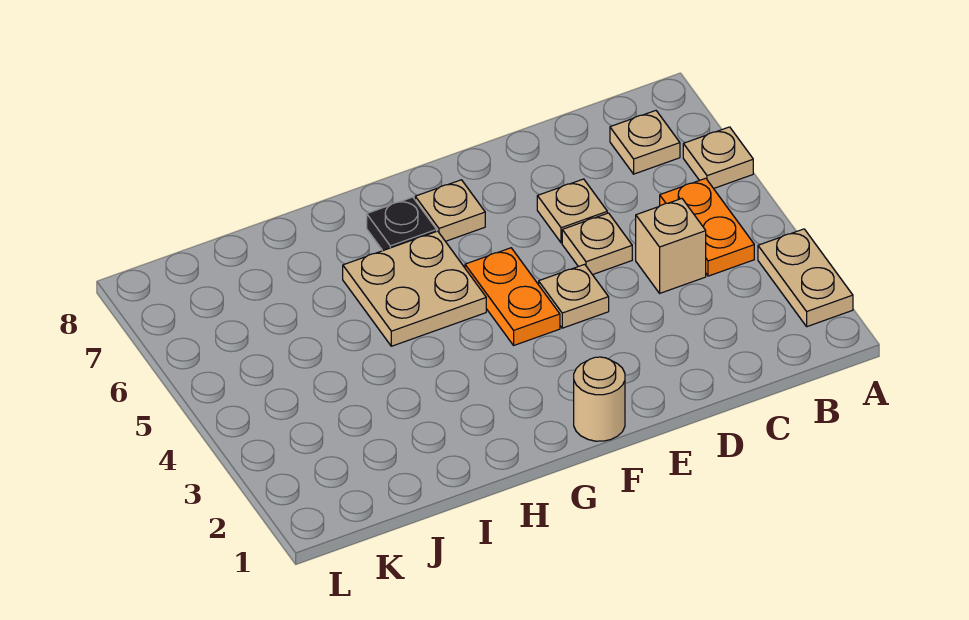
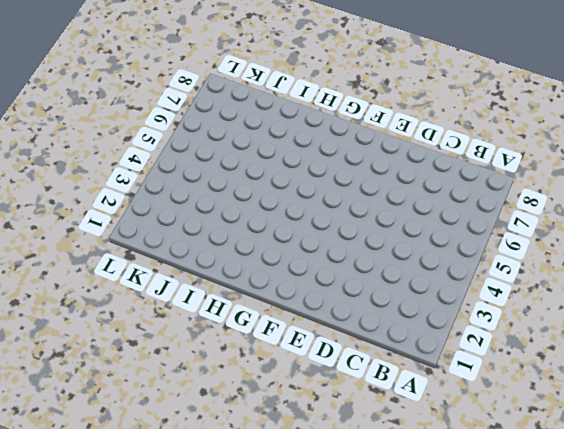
none -> tan plate A2:A3 level 1
none -> tan plate A6 level 1
none -> orange plate B4:B5 level 1

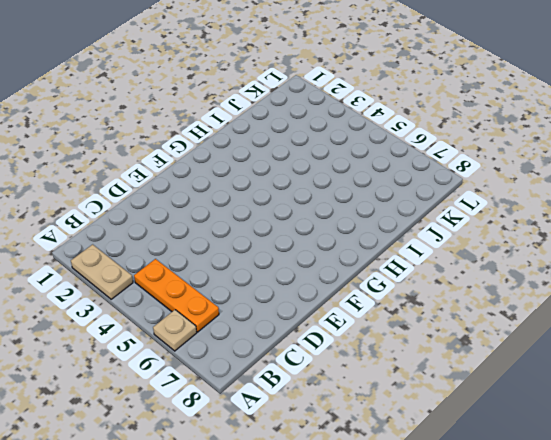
orange plate B4:B6 level 1 -> orange plate B4:B5 level 1
none -> tan plate B7 level 1
none -> tan brick C4 level 1
none -> tan plate D5 level 1

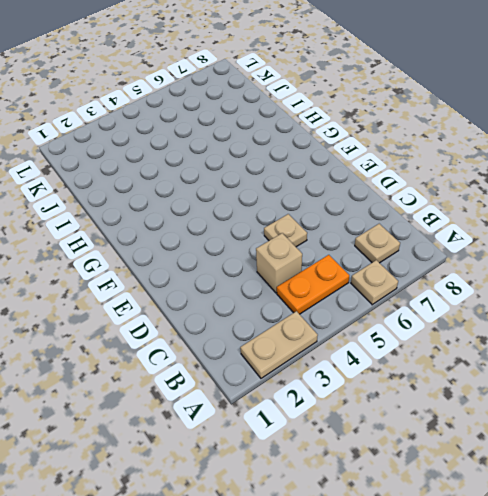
none -> tan plate D6 level 1
none -> tan plate E4 level 1
none -> tan round brick F1 level 1

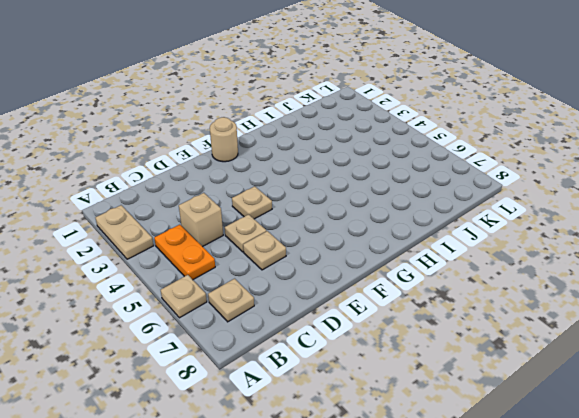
none -> orange plate F4:F5 level 1
none -> tan plate F7 level 1
none -> tan plate G5:H6 level 1

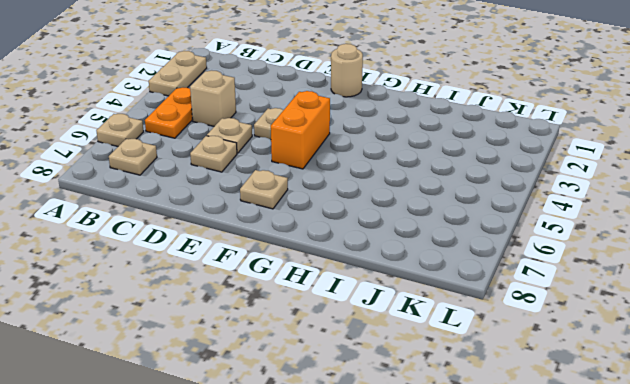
orange brick F4:F5 level 1 -> orange plate F4:F5 level 1
none -> tan plate G5:H6 level 1
none -> black plate G7 level 1

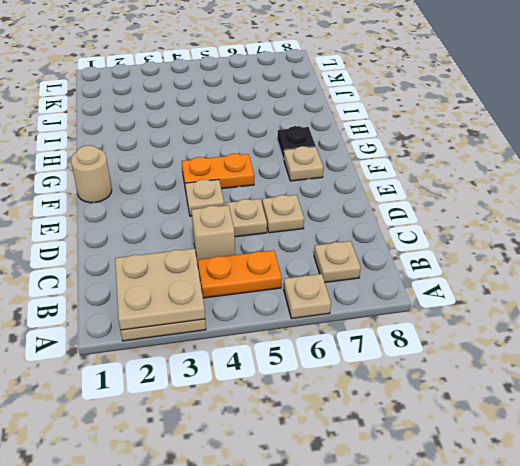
tan plate A2:B3 level 2 -> tan plate G5:H6 level 1

